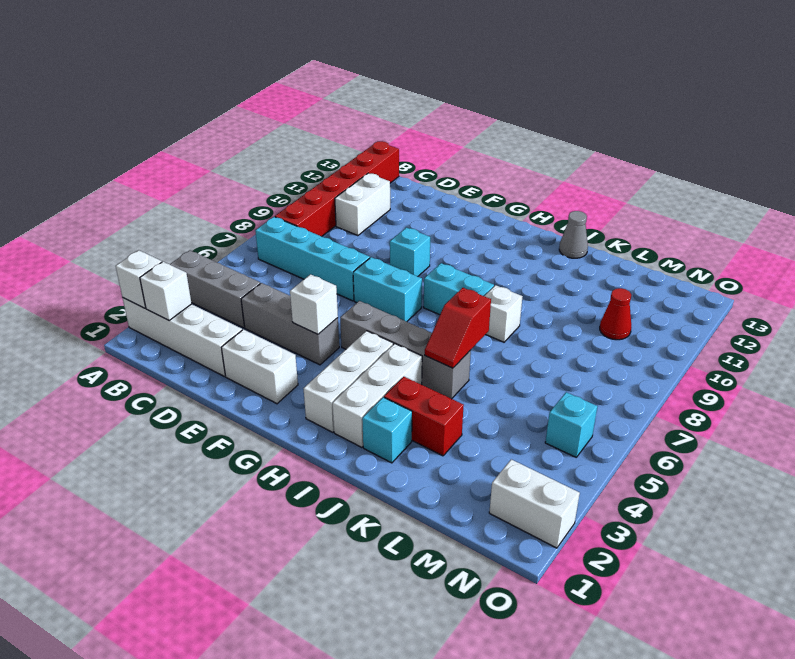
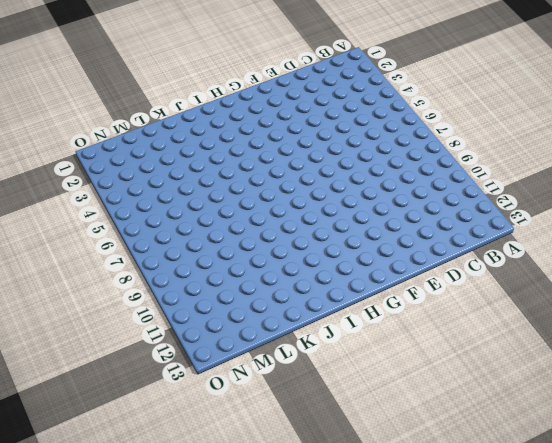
none -> white brick A2:D2 level 1
none -> grey brick A4:C4 level 1
none -> cyan brick B7:E7 level 1

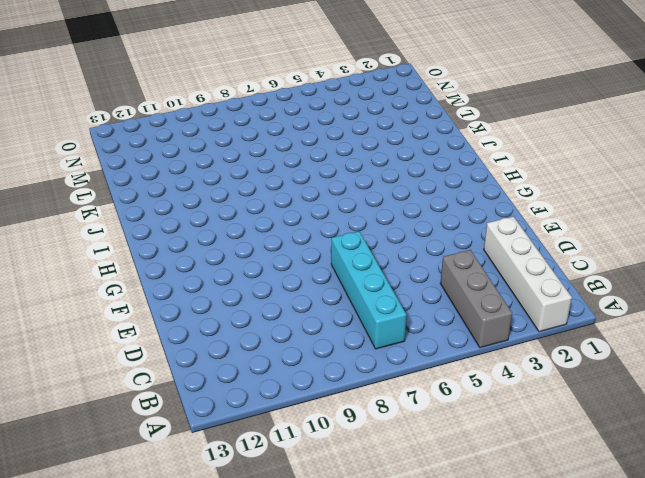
none -> red brick B8:B13 level 1
none -> white brick C10:C11 level 1
none -> grey brick D4:F4 level 1

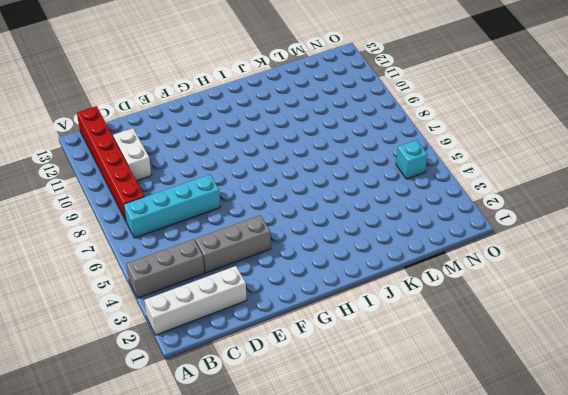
none -> white brick E2:F2 level 1
none -> cyan brick F7:G7 level 1
none -> cyan brick F9 level 1

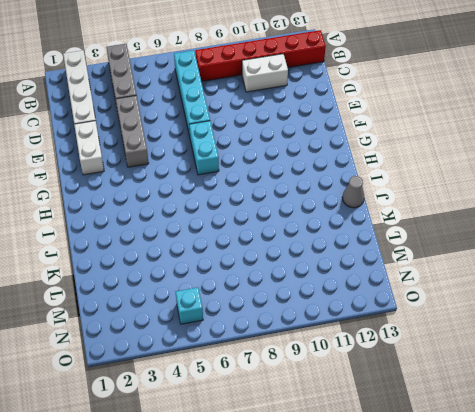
none -> cyan brick F9 level 1
none -> grey brick G5:J5 level 1
none -> white brick H2:H4 level 1

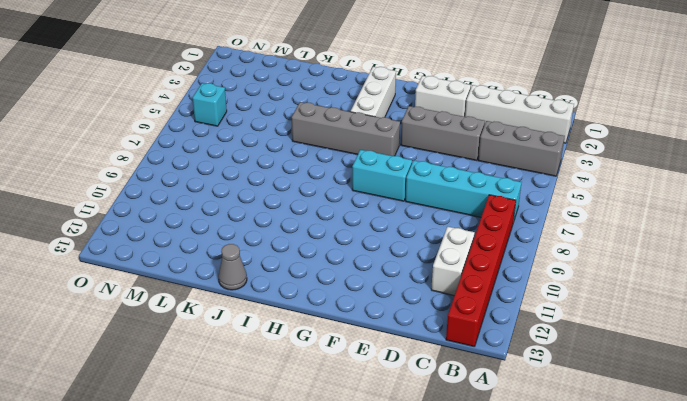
none -> cyan brick F9 level 1
none -> cyan brick H8:I8 level 1
none -> white brick I2:I4 level 1

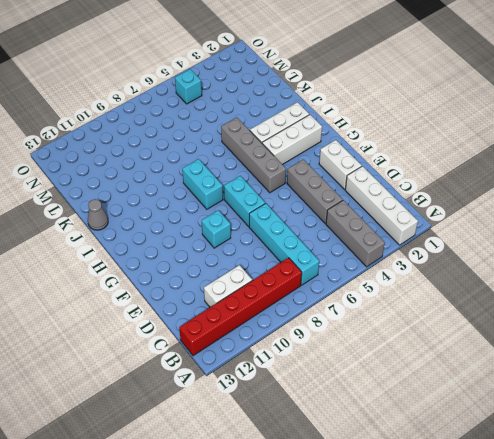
none -> cyan brick J2 level 1
none -> red brick J3:K3 level 1
none -> white brick J8 level 1

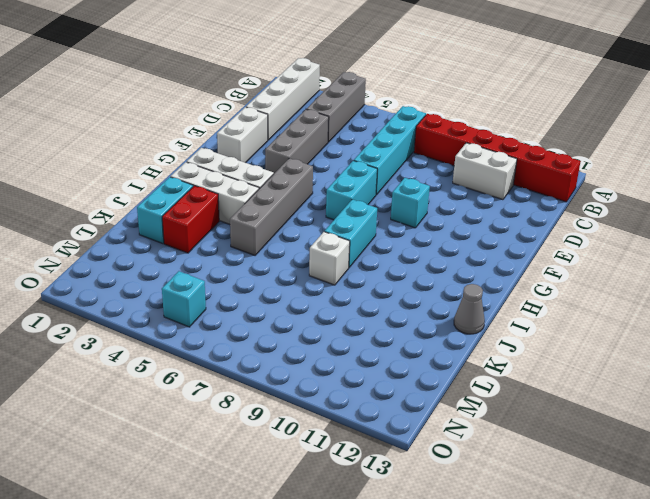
cyan brick J2:K2 level 1 -> cyan brick J2 level 1
none -> red cone M10 level 1
none -> white brick N2:O2 level 1
none -> white brick A2 level 2

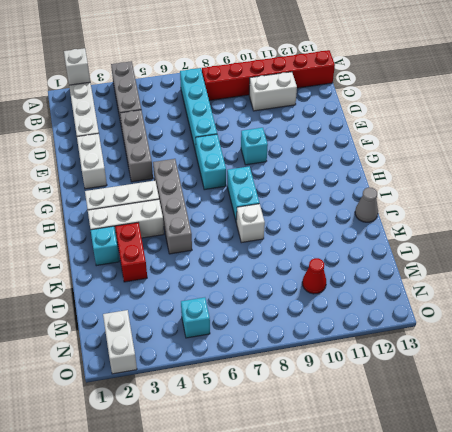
none -> white brick B2 level 2
none -> white brick F4 level 2
none -> red slope J5:J6 level 2 top 6

